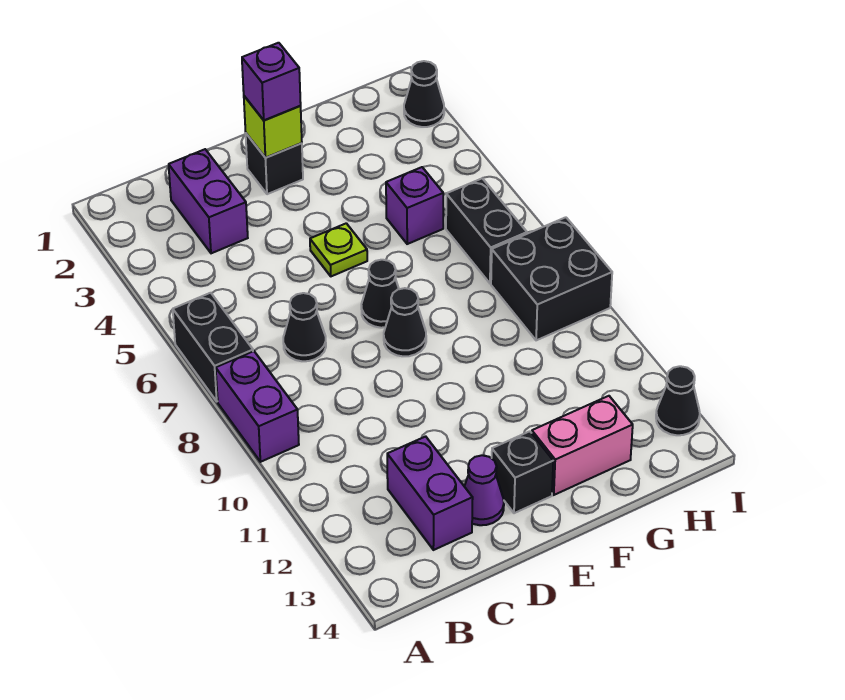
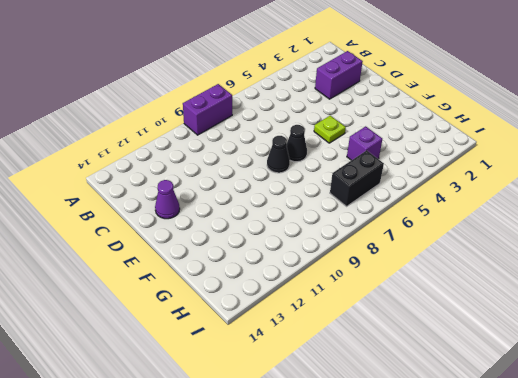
none -> black brick A6:A7 level 1
none -> black cone C7 level 1
none -> purple brick C12:C13 level 1

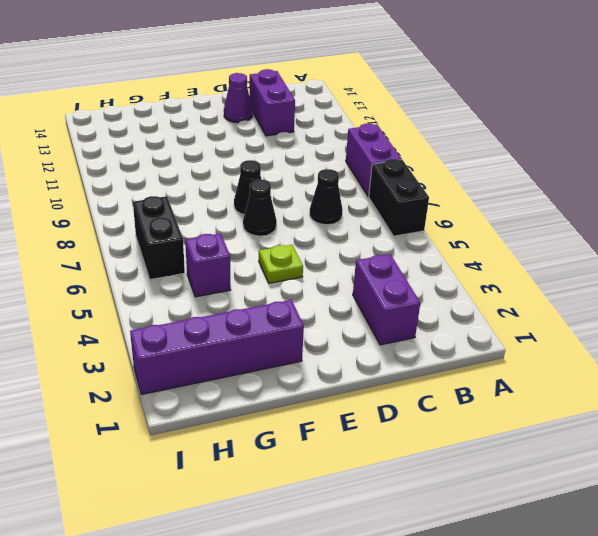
purple brick F2:I2 level 1 -> black cone I2 level 1
none -> black brick E2 level 1
none -> black brick E13 level 1
none -> pink brick F13:G13 level 1

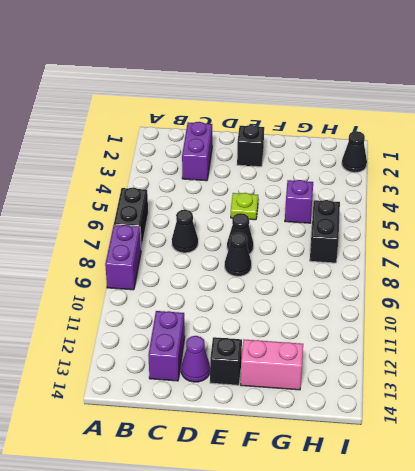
none -> black brick H8:I9 level 1
none -> black cone I13 level 1
none -> lime brick E2 level 2

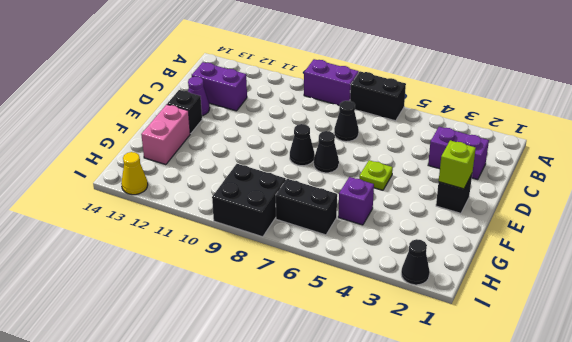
yellow cone I13 level 1 -> black cone I13 level 1
none -> purple brick E2 level 3

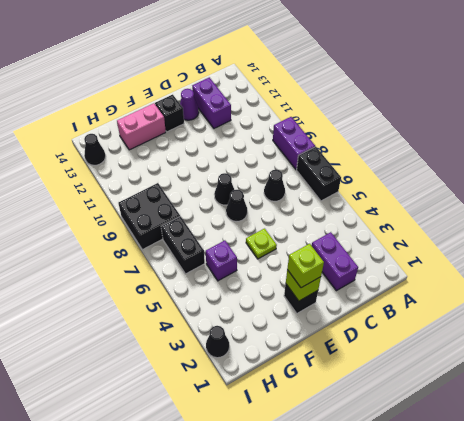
lime brick E2 level 3 -> purple brick E2 level 3

